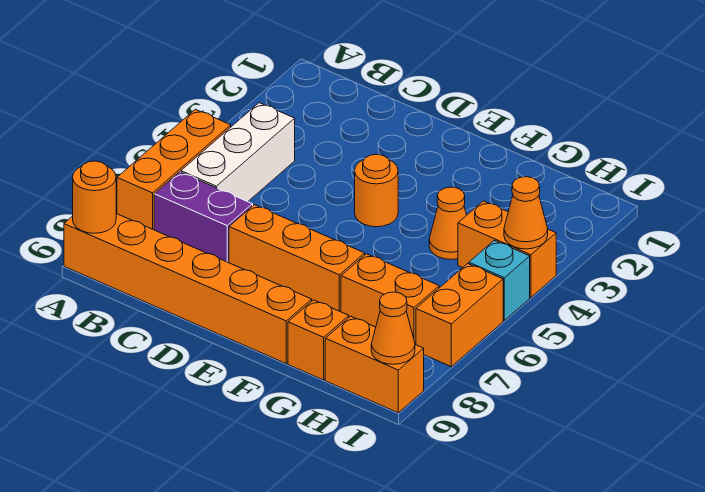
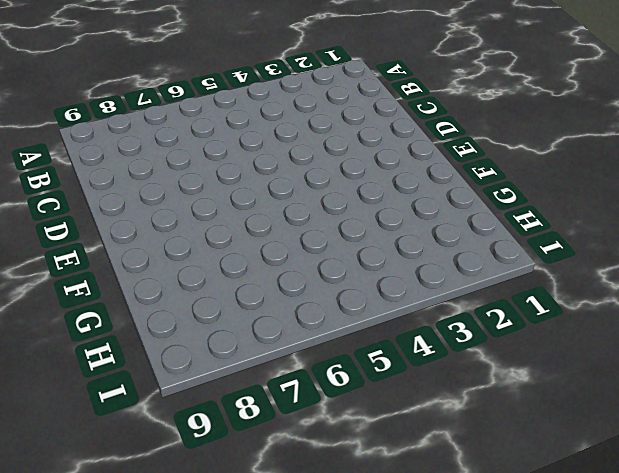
none -> orange brick A5:A7 level 1
none -> orange brick A9:F9 level 1
none -> white brick B4:B6 level 1

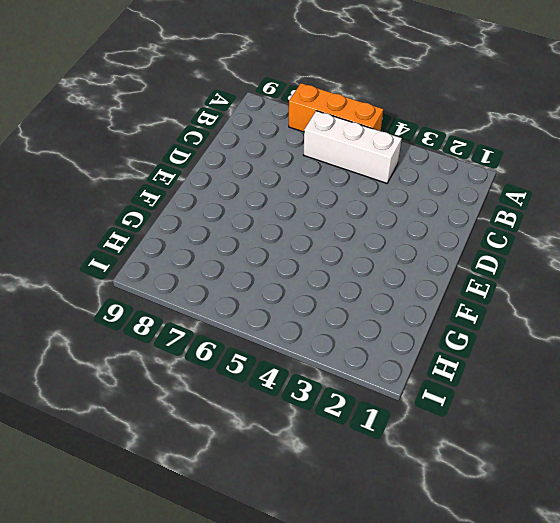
none -> orange brick A9:F9 level 1
none -> purple brick B7:C7 level 1
none -> orange brick D7:F7 level 1

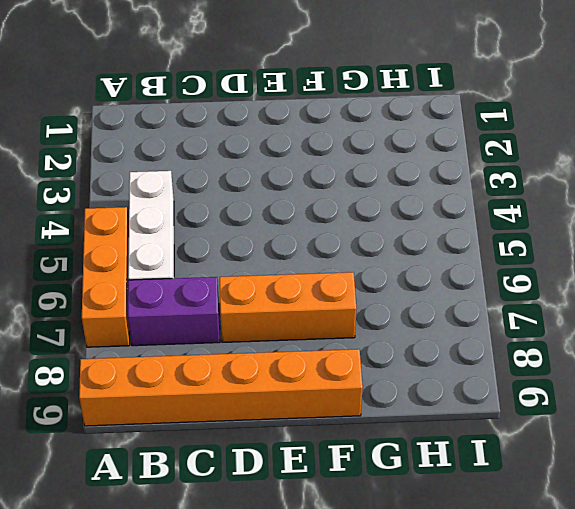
none -> orange round brick E4 level 1
none -> orange cone G4 level 1
none -> orange brick G7:H7 level 1

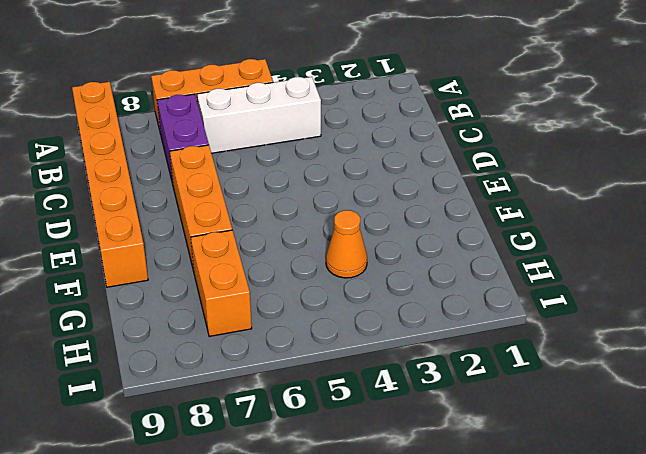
none -> orange round brick E4 level 1
none -> orange brick G9 level 1
none -> orange brick H4:I4 level 1

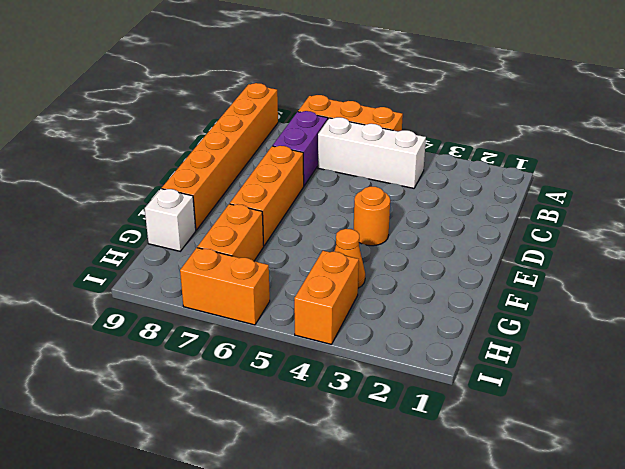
white brick G9 level 1 -> orange brick G9 level 1
none -> orange brick H9:I9 level 1
none -> cyan brick I5 level 1
none -> orange round brick A9 level 2

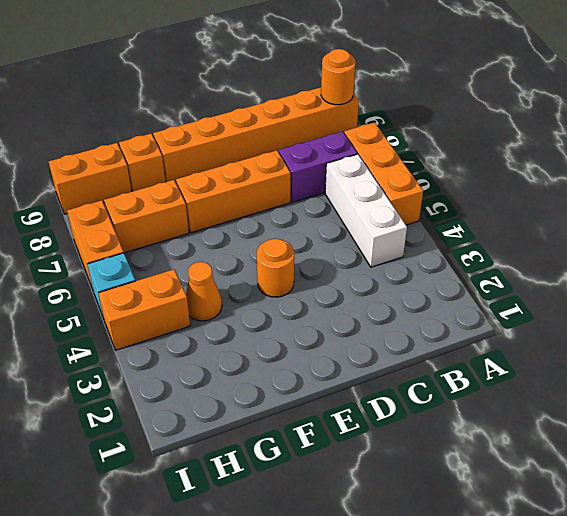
none -> orange cone I4 level 2
none -> orange cone I9 level 2

